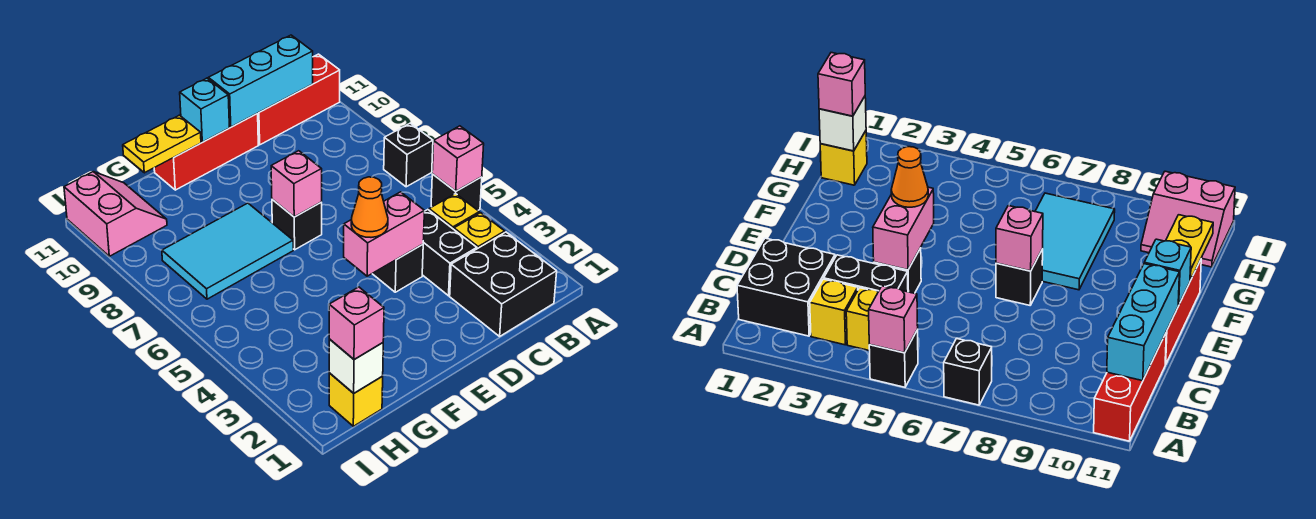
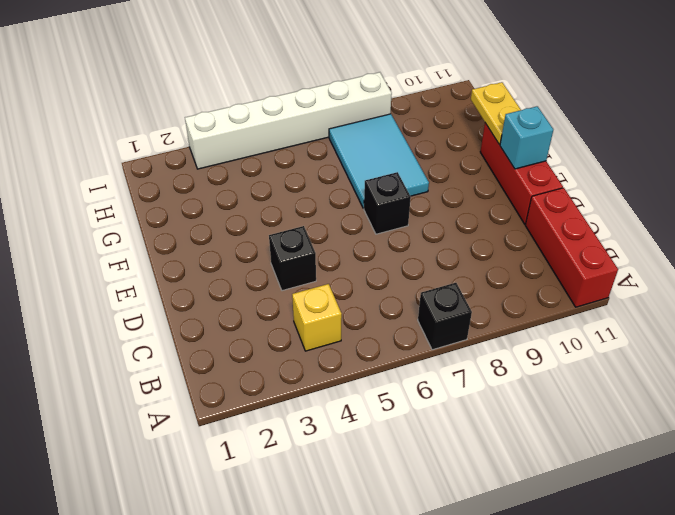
white brick I3:I8 level 1 -> none
none -> black brick A5 level 1
none -> black brick B1:C2 level 1
none -> yellow brick B3 level 1

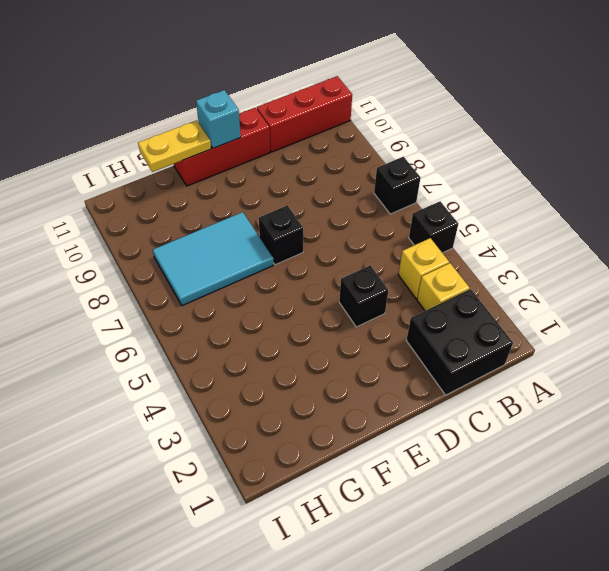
none -> black brick C3:C4 level 1
none -> yellow brick H1 level 1
none -> pink slope H10:I11 level 1 top I

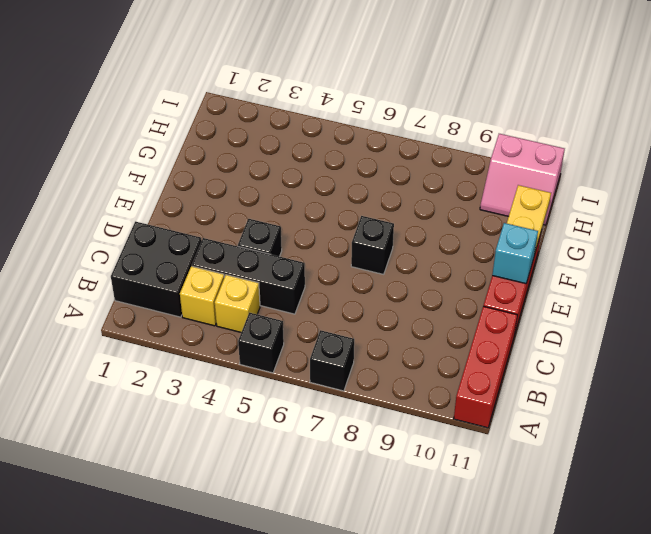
black brick C3:C5 level 1 -> black brick C3:C4 level 1
none -> cyan tile F7:H8 level 1
none -> yellow brick H1 level 1
none -> pink brick A5 level 2

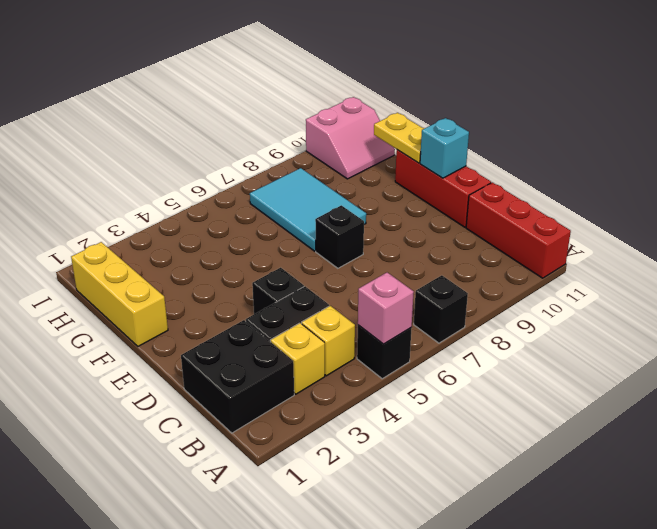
yellow brick F1:H1 level 1 -> yellow brick H1 level 1
none -> cyan brick B11:D11 level 2
none -> pink brick D4:E4 level 2
none -> pink brick E7 level 2

